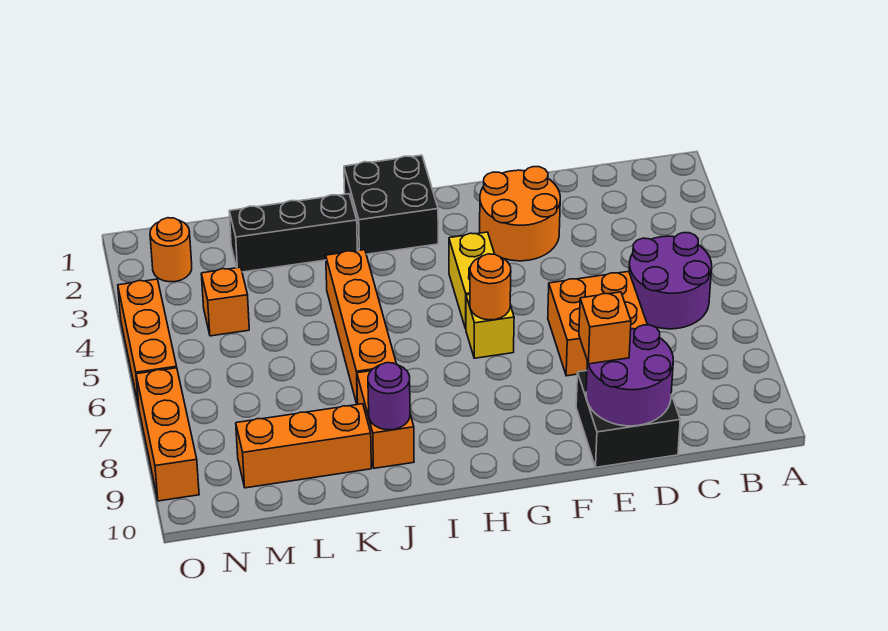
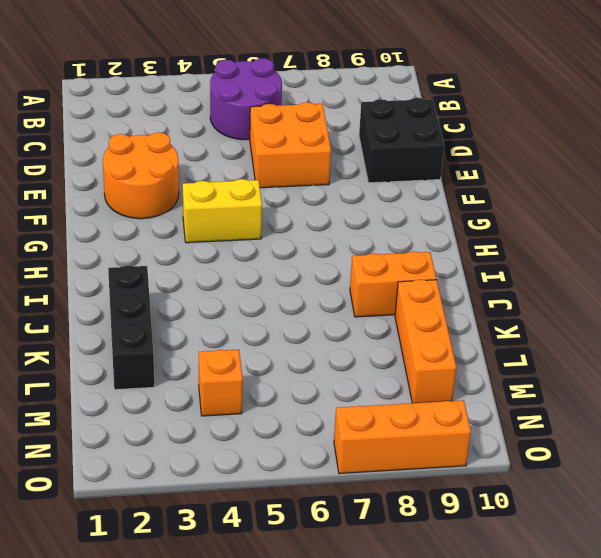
none -> yellow brick G6 level 1
none -> black brick H1:I2 level 1
none -> orange brick J4:J7 level 1

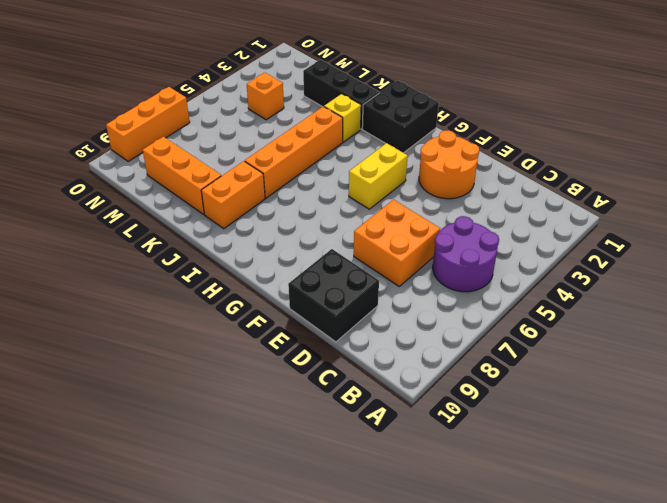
yellow brick J3 level 1 -> yellow brick G6 level 1
none -> orange round brick N2 level 1
none -> orange brick O4:O6 level 1
none -> purple round brick D9:E10 level 2

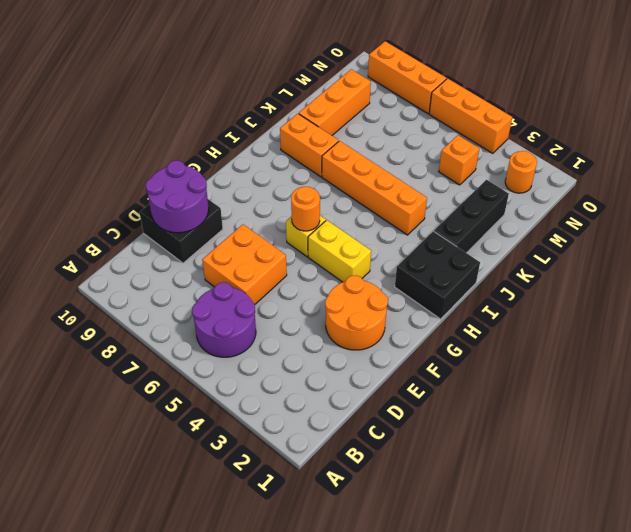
none -> purple round brick J9 level 2
none -> orange brick E9 level 3

